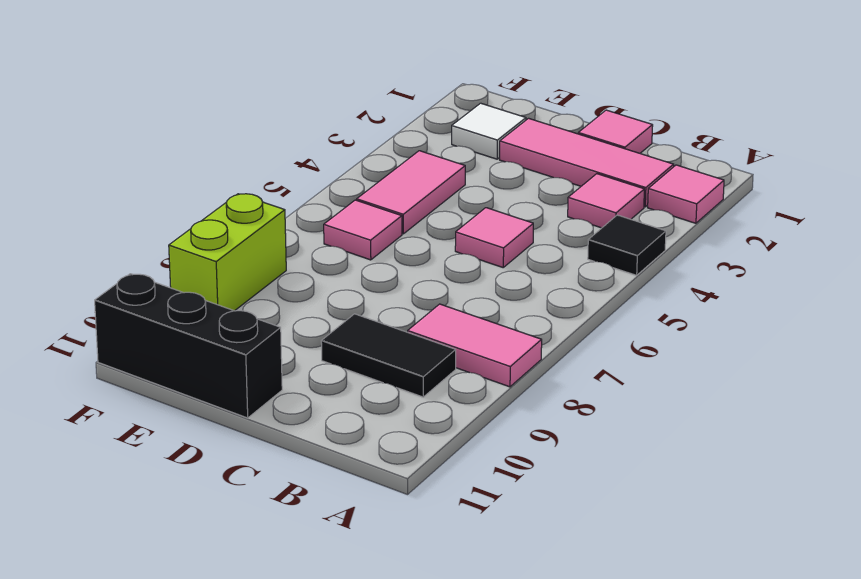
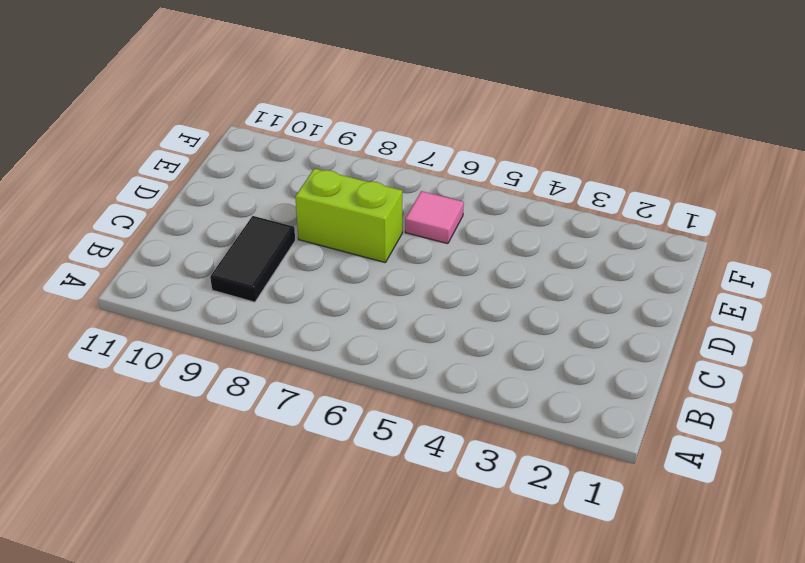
lime brick D7:D8 level 1 -> lime brick F8:F9 level 1
none -> pink tile A2 level 1
none -> black tile A4 level 1
none -> pink tile A8:B8 level 1

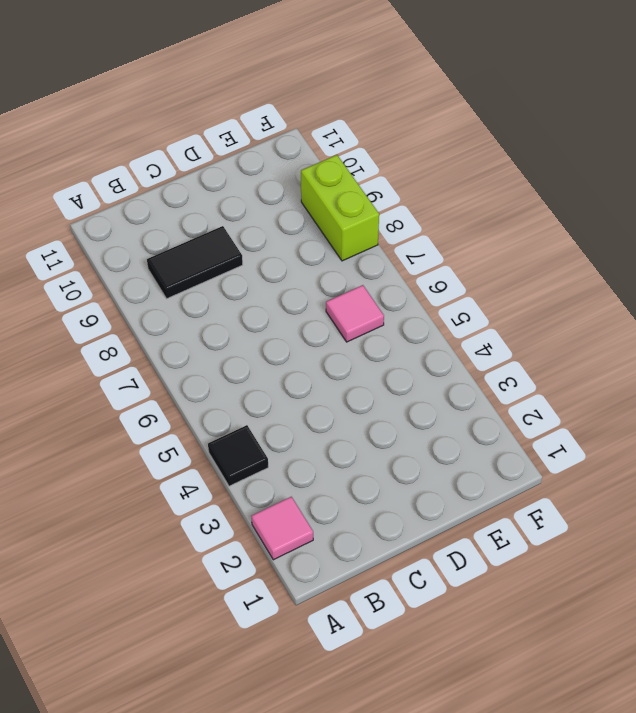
none -> pink tile A8:B8 level 1
none -> pink tile B2:D2 level 1
none -> pink tile B3 level 1

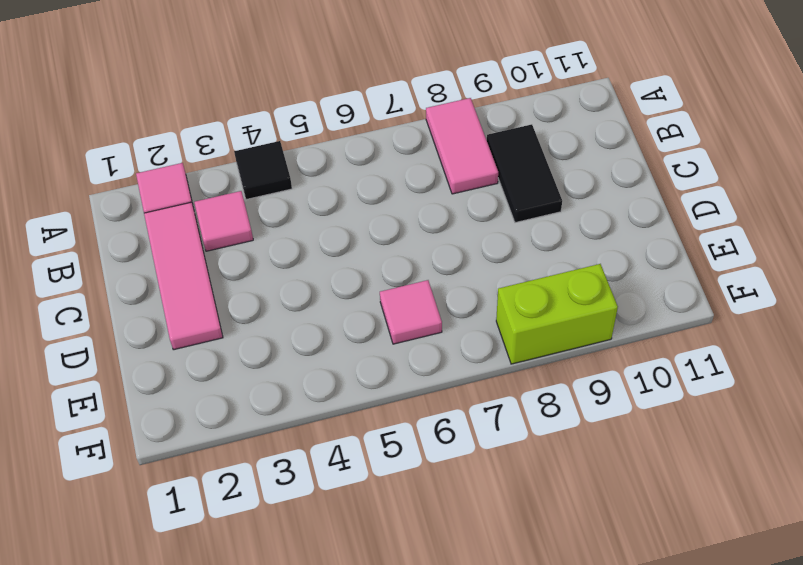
none -> pink tile C1 level 1
none -> pink tile C5 level 1
none -> black brick D11:F11 level 1

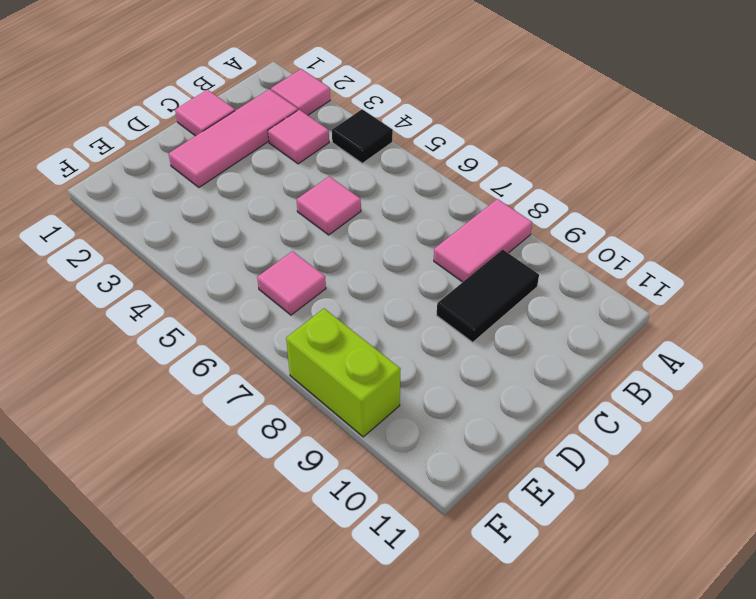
none -> black brick D11:F11 level 1
none -> white tile E2 level 1
none -> pink tile E4:E5 level 1

